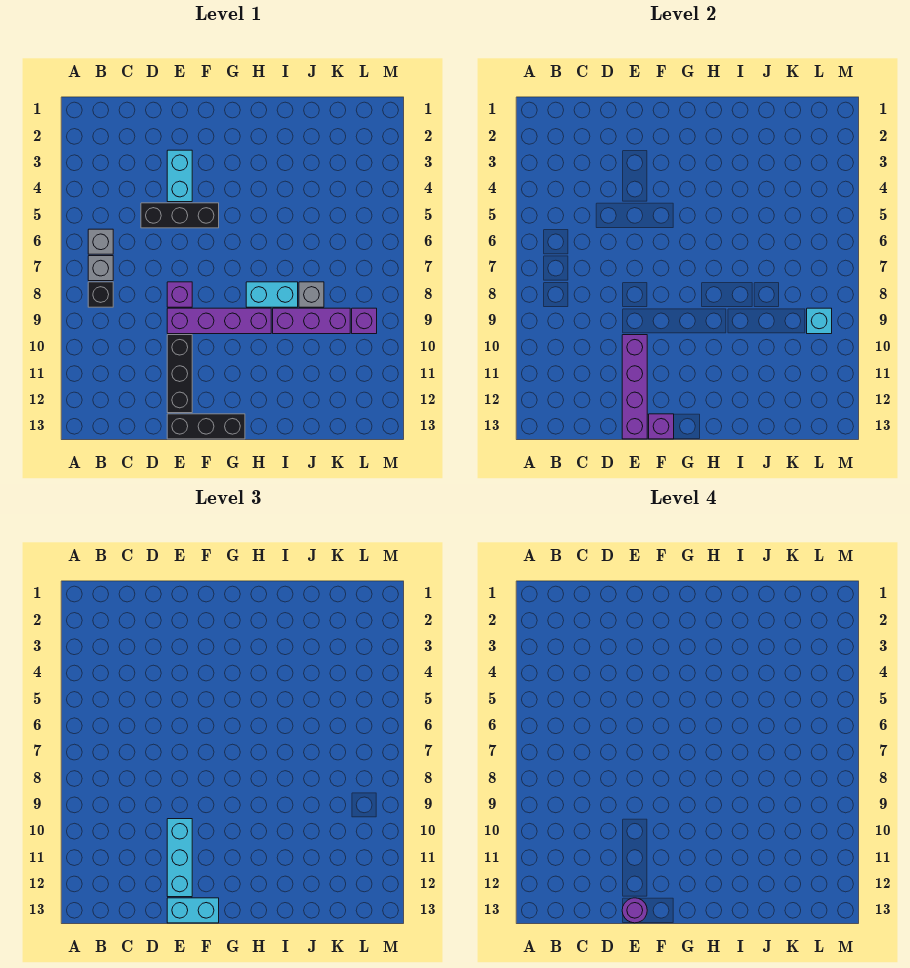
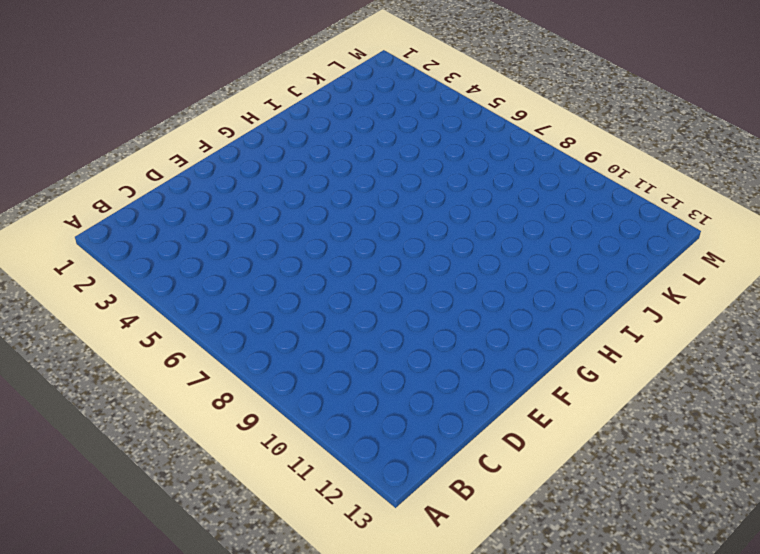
none -> grey brick B6 level 1
none -> grey brick B7 level 1
none -> black brick B8 level 1

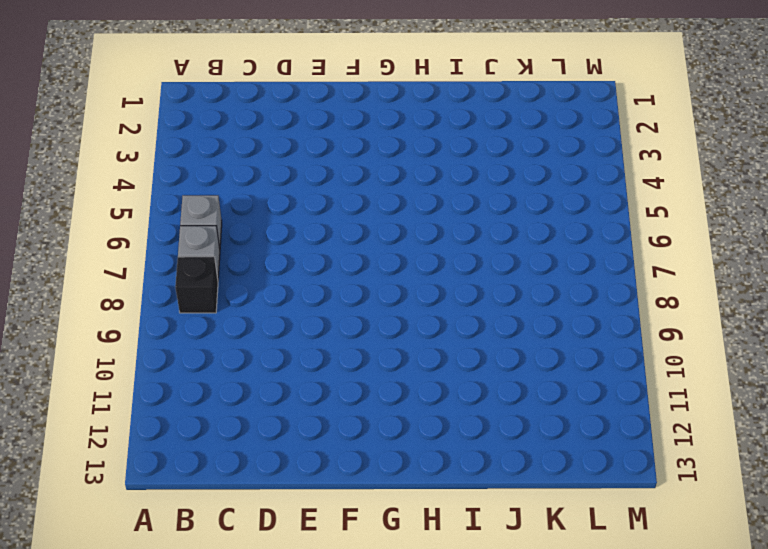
none -> black brick D5:F5 level 1
none -> cyan brick E3:E4 level 1
none -> purple brick E8 level 1

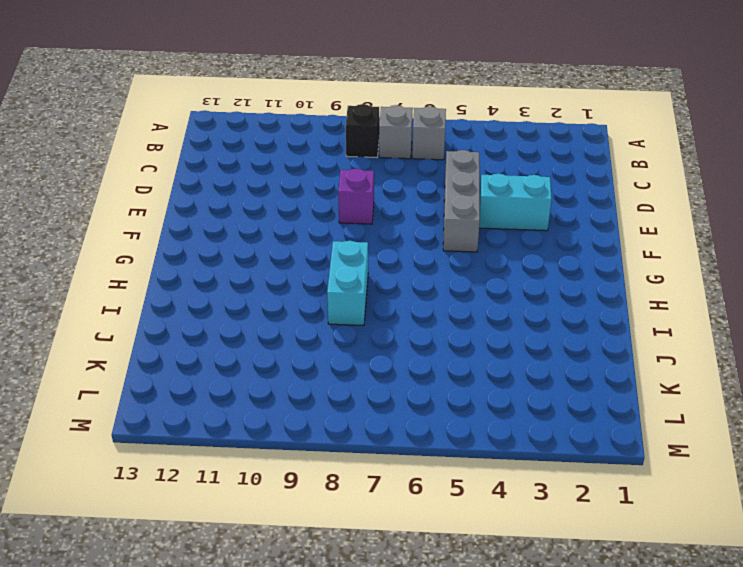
grey brick D5:F5 level 1 -> black brick D5:F5 level 1
none -> purple brick E9:H9 level 1
none -> black brick E10:E12 level 1
none -> black brick E13:G13 level 1

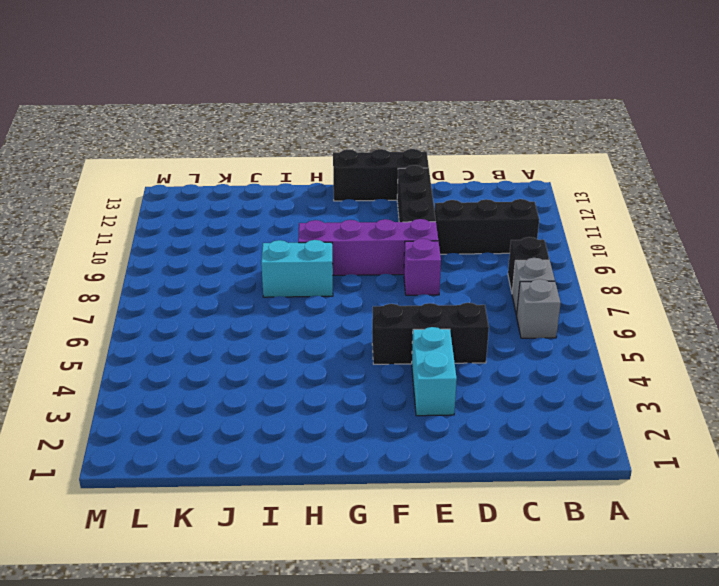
black brick B10:D10 level 1 -> none
none -> purple brick I9:K9 level 1
none -> grey brick J8 level 1
none -> purple brick L9 level 1

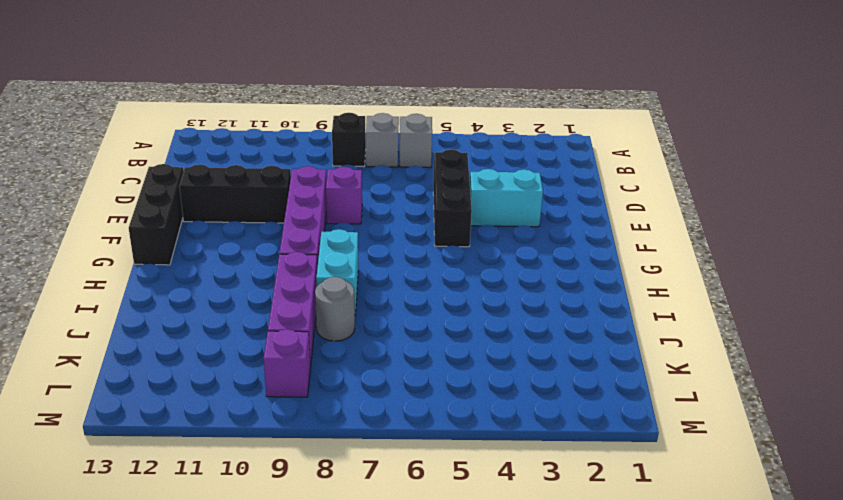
grey round brick J8 level 1 -> grey brick J8 level 1
none -> purple brick E10:E13 level 2
none -> purple brick F13 level 2
none -> cyan brick L9 level 2

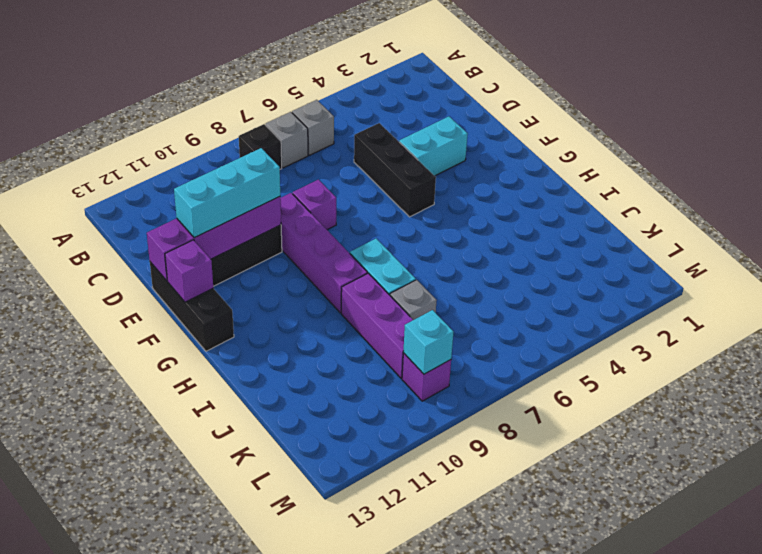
none -> cyan brick E13:F13 level 3
none -> purple round brick E13 level 4

